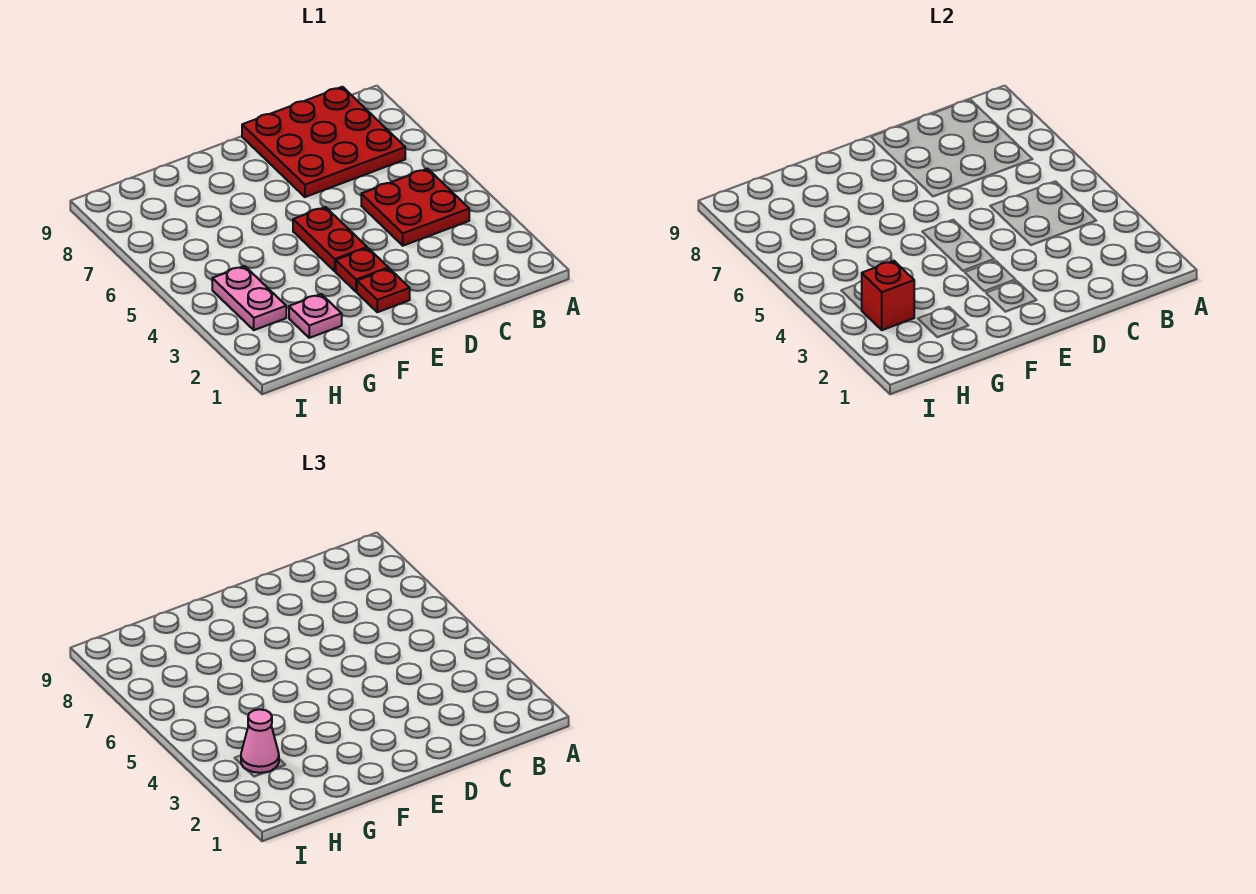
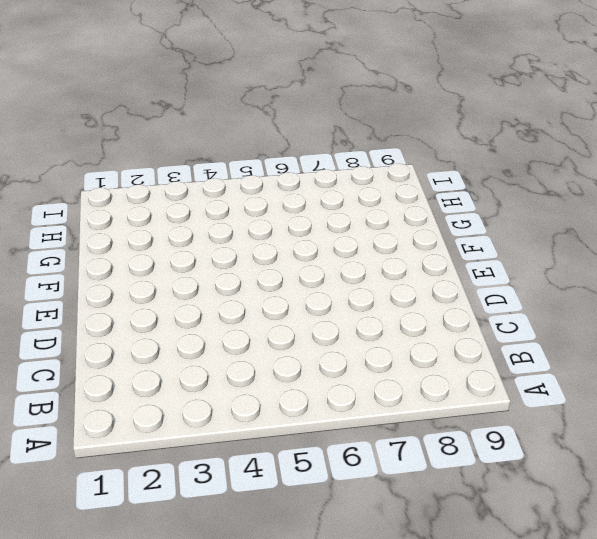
none -> red plate B4:C5 level 1
none -> red plate B7:D9 level 1

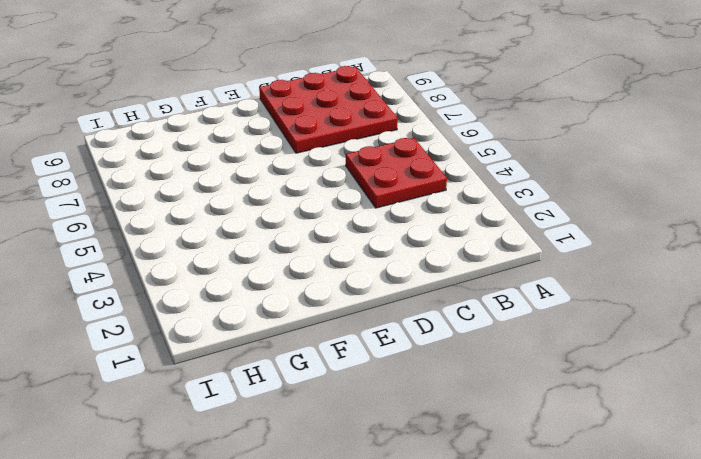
none -> red plate E2 level 1
none -> red plate E3 level 1

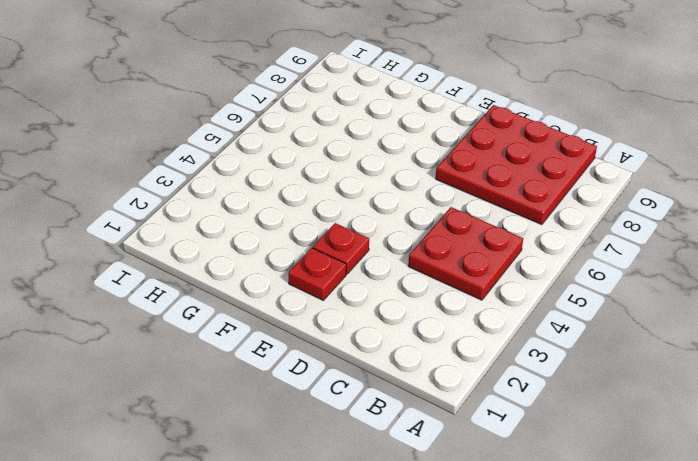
none -> red plate E4:E5 level 1
none -> pink plate G2 level 1

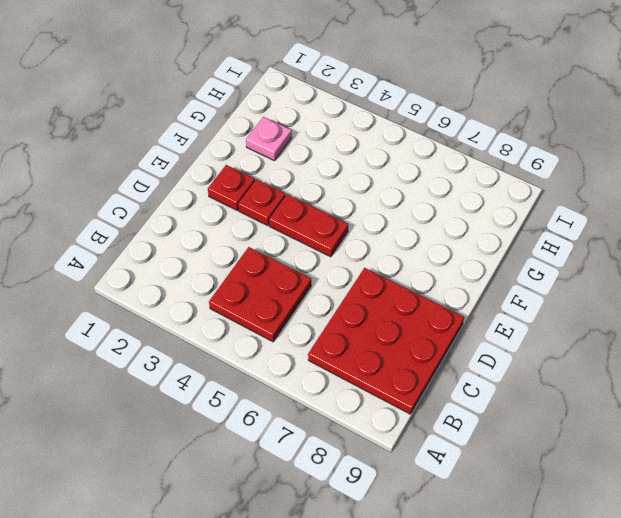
none -> pink plate H3:H4 level 1
none -> red brick H3 level 2

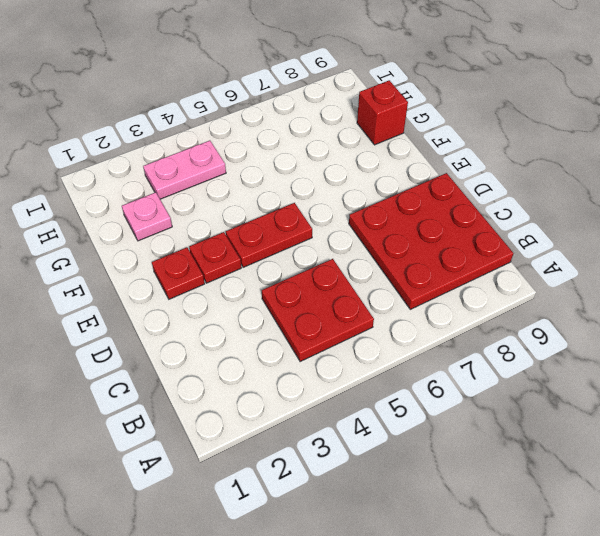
red brick G9 level 1 -> red brick H3 level 2
none -> pink cone H3 level 3

